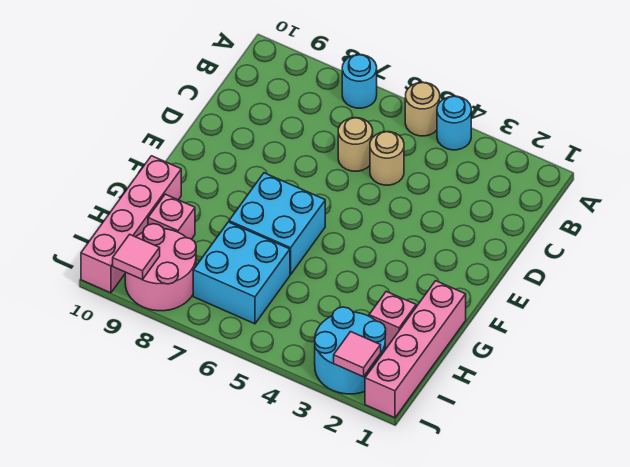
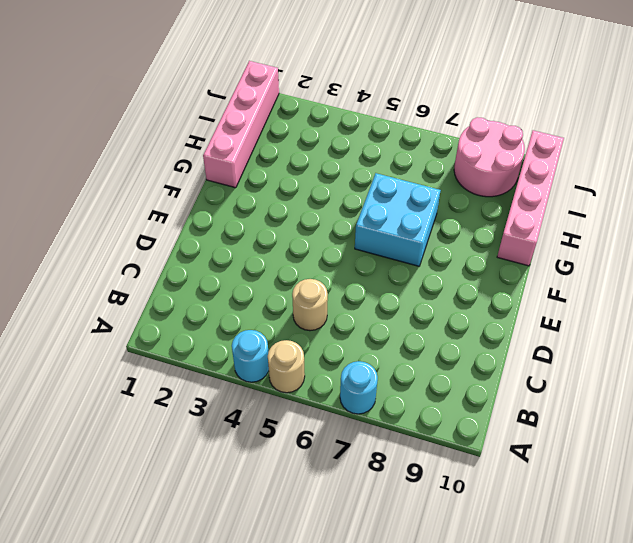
none -> tan round brick C6 level 1
none -> pink brick H2 level 1
none -> cyan brick H6:I7 level 1

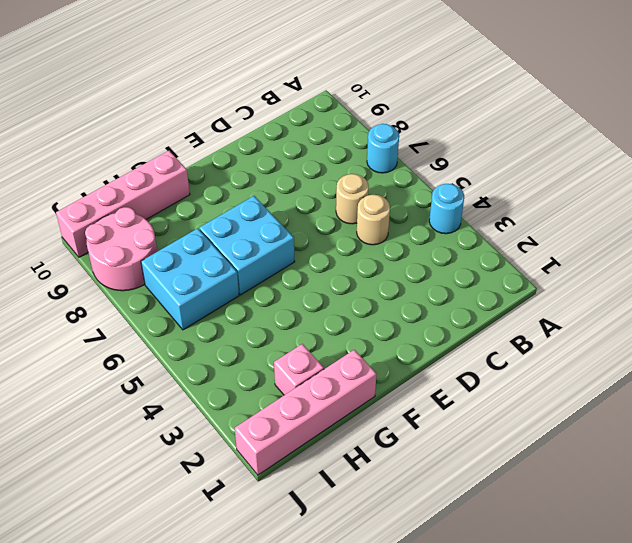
none -> tan round brick A5 level 1
none -> pink brick H9 level 1
none -> cyan round brick I2:J3 level 1

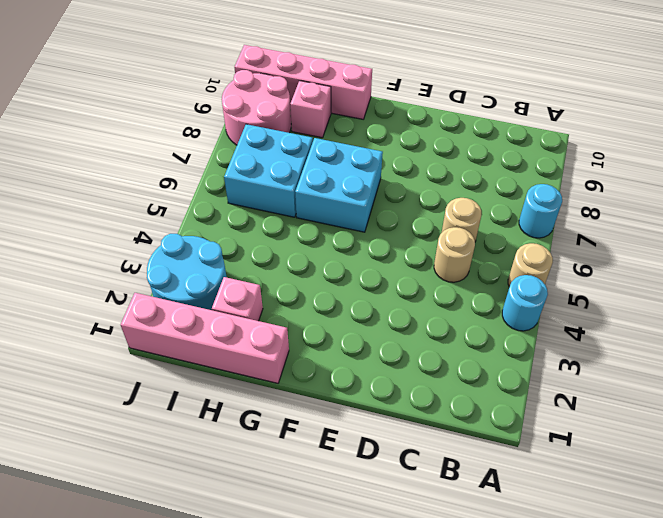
none -> pink tile J2 level 2
none -> pink tile J9 level 2

